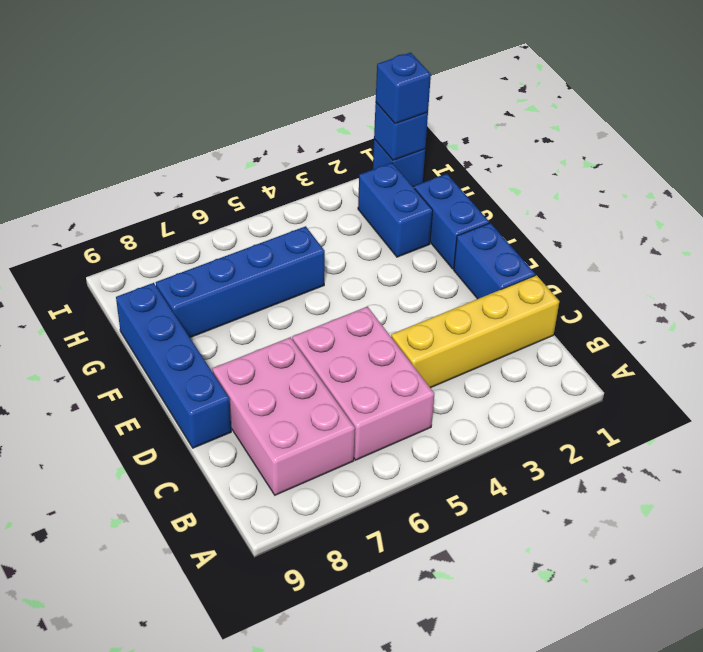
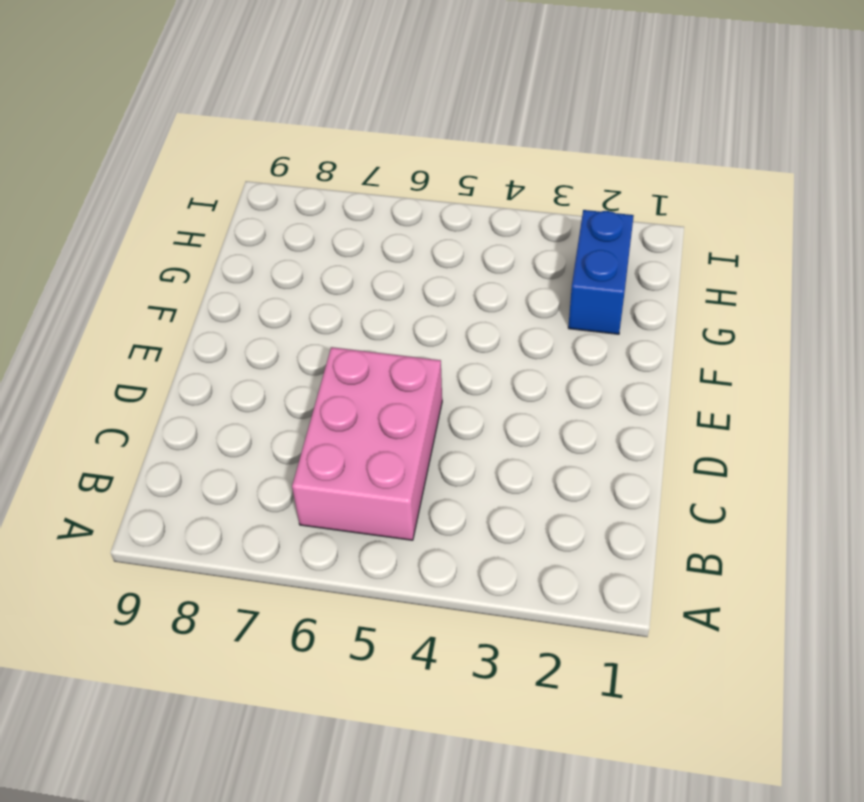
none -> pink brick B7:D8 level 1
none -> yellow brick C1:C4 level 1

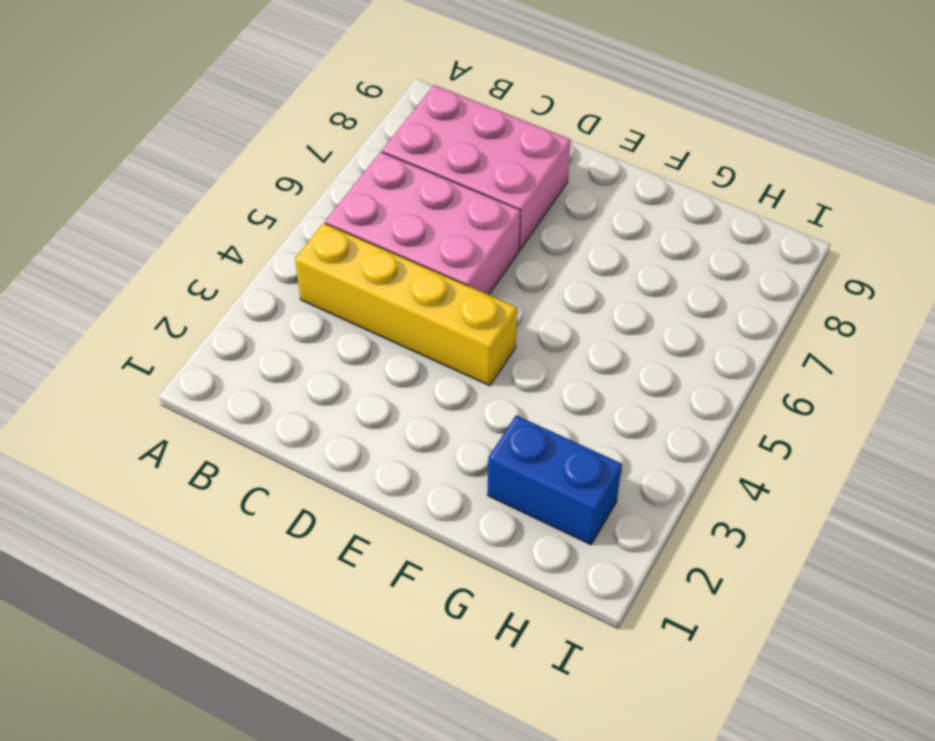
yellow brick B4:E4 level 1 -> yellow brick C1:C4 level 1
none -> blue brick D1:E1 level 1
none -> blue brick D9:G9 level 1

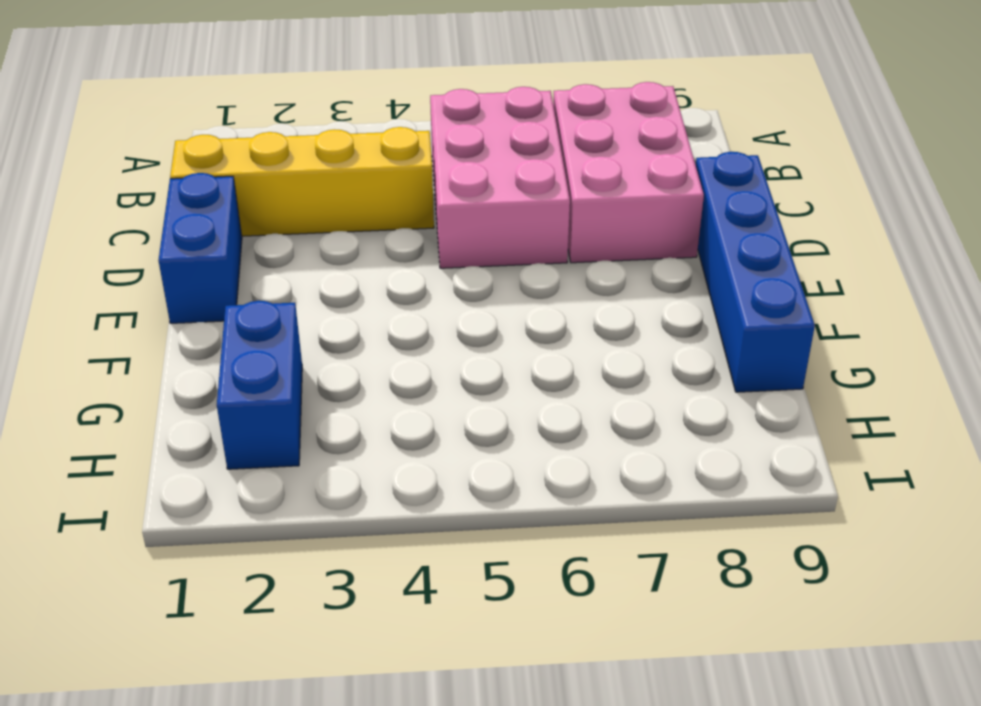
none -> blue brick F1:G1 level 1
none -> blue brick G5:G8 level 1

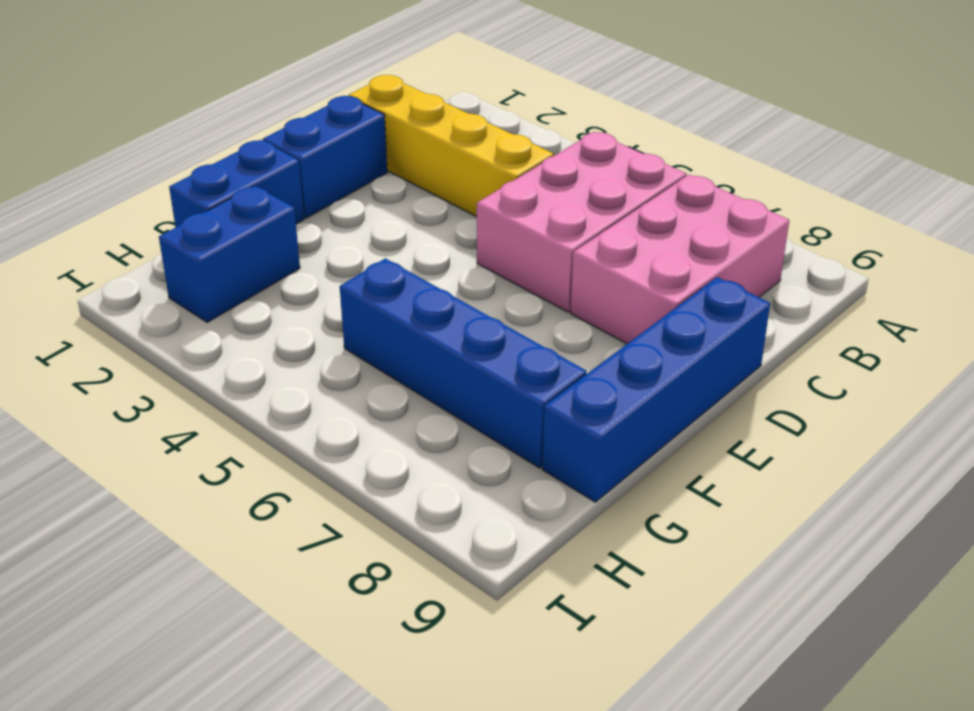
none -> blue brick I1 level 1
none -> blue brick I1 level 2

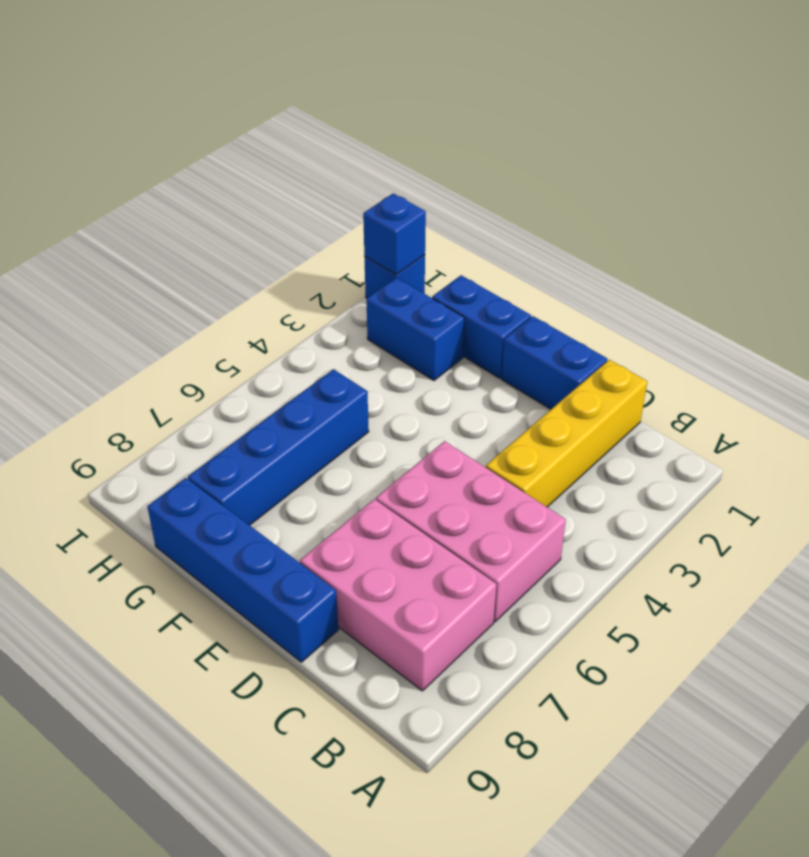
none -> blue brick I1 level 3

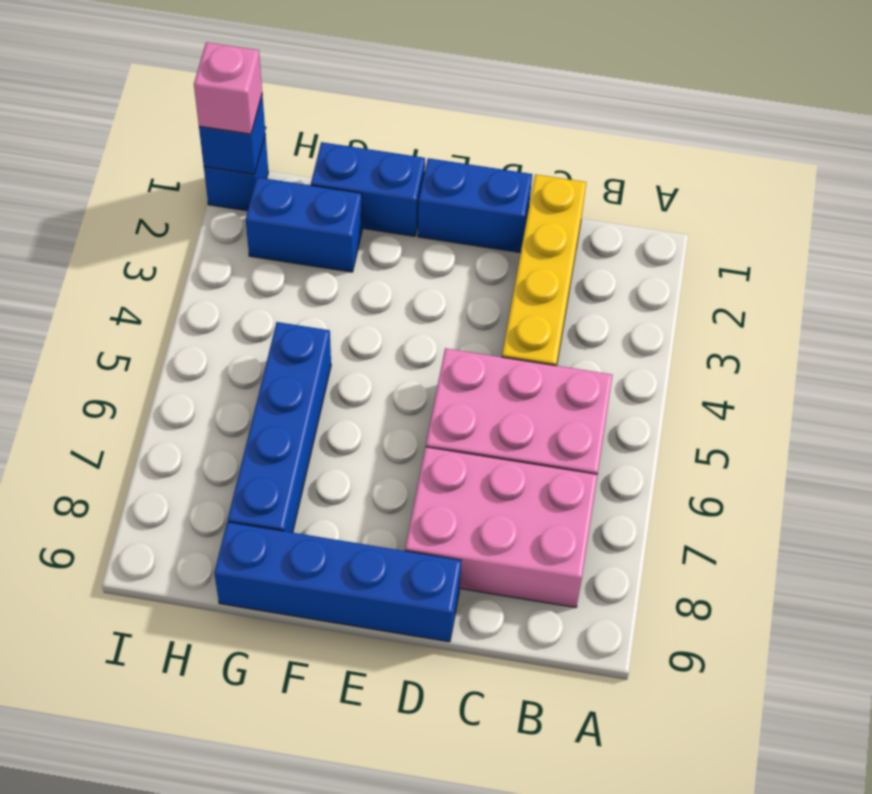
pink brick I1 level 3 -> blue brick I1 level 3

